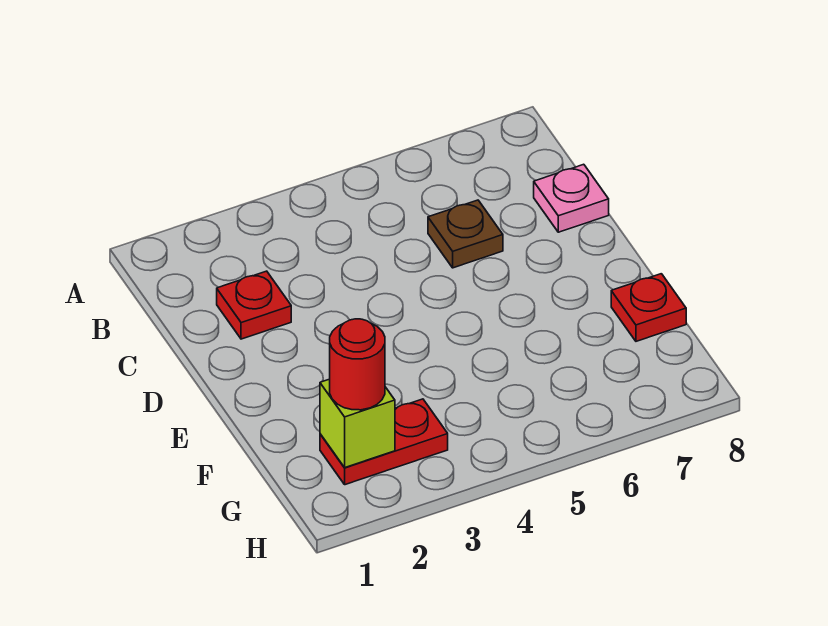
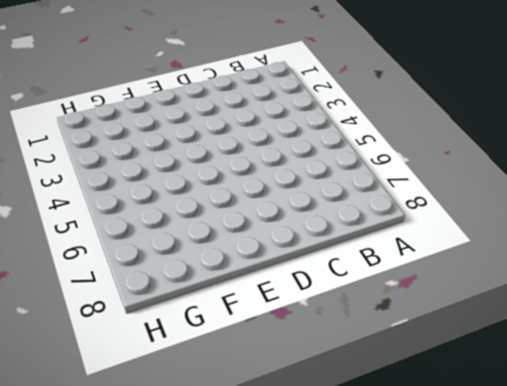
none -> red plate C2 level 1
none -> brown plate C6 level 1

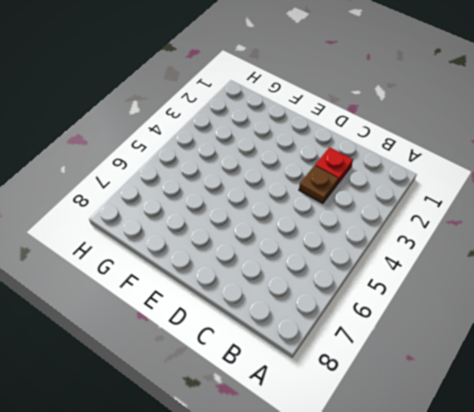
brown plate C3 level 1 -> brown plate C6 level 1
none -> pink plate C8 level 1
none -> red plate F8 level 1

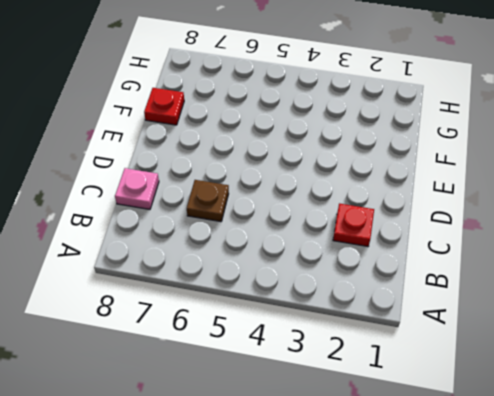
none -> red plate G2:G3 level 1
none -> lime brick G2 level 2

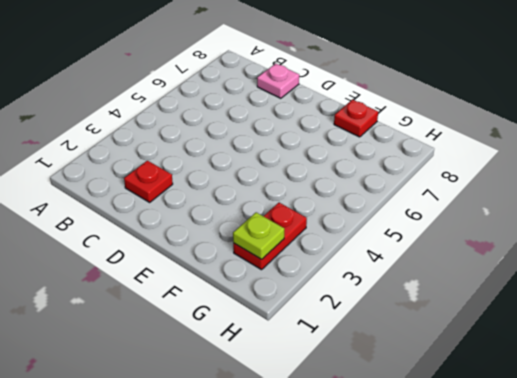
lime plate G2 level 2 -> lime brick G2 level 2
none -> brown plate C6 level 1
none -> red round brick G2 level 3

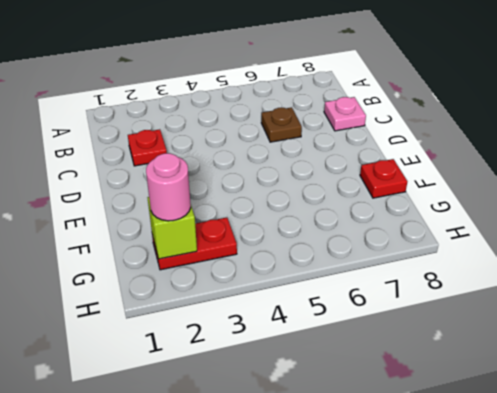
pink round brick G2 level 3 -> red round brick G2 level 3

